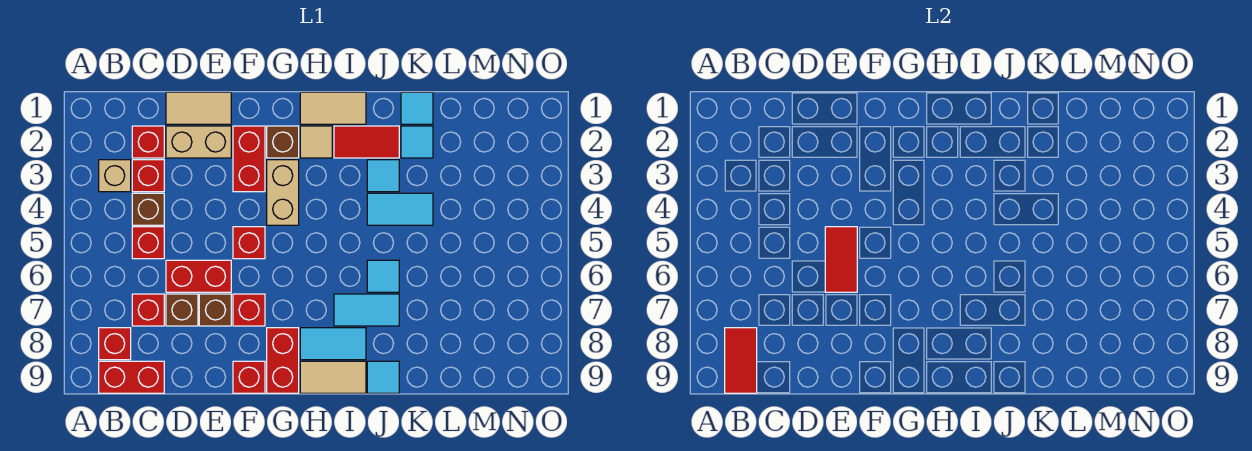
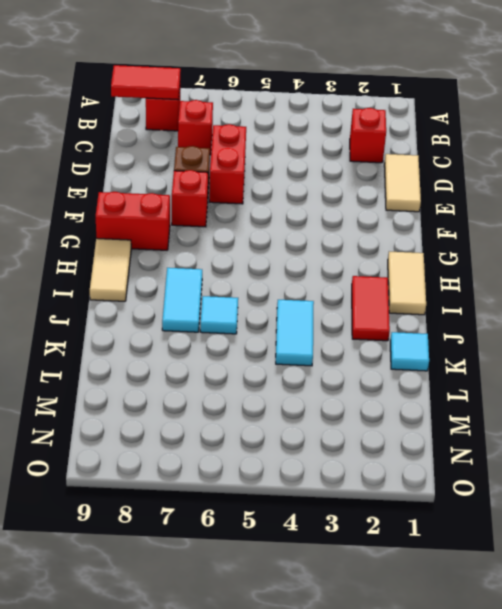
none -> tan brick B3 level 1
none -> red brick B9:C9 level 1
none -> red brick C3 level 1
none -> brown brick C4 level 1

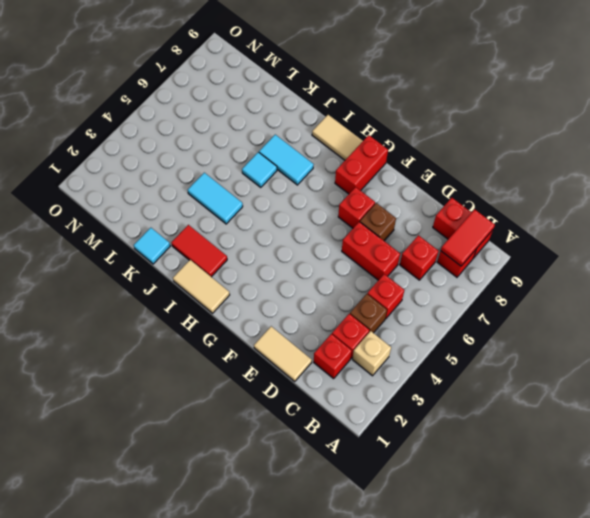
none -> tan brick D2:E2 level 1
none -> brown brick D7 level 1
none -> red brick F2:F3 level 1
none -> red brick F5 level 1

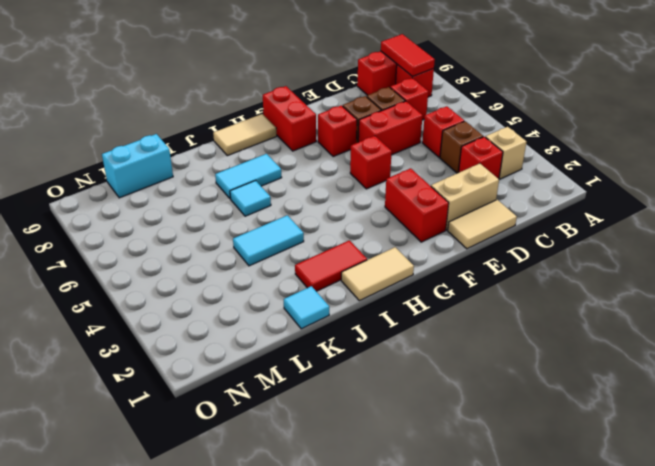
cyan brick L9:M9 level 1 -> none
none -> red brick C2 level 1
none -> red brick F9 level 1
none -> brown brick G2 level 1
none -> tan brick G3:G4 level 1

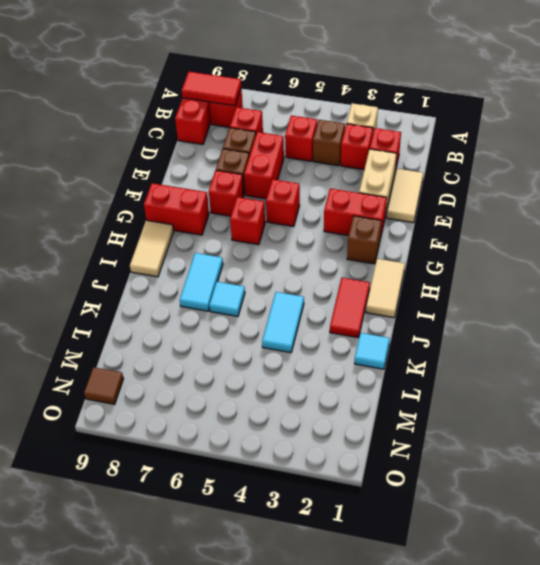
red brick G6 level 1 -> red brick F9 level 1
brown tile N9 level 1 -> none
none -> tan brick G3:G4 level 1
none -> tan tile H2 level 1
none -> cyan tile H8:I8 level 1
none -> cyan tile J3 level 1

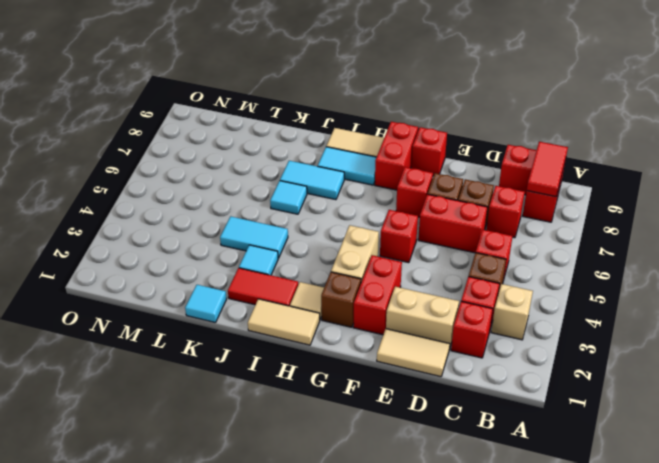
none -> cyan tile J9 level 1
none -> cyan tile K2 level 1
none -> red tile E5:E6 level 2

